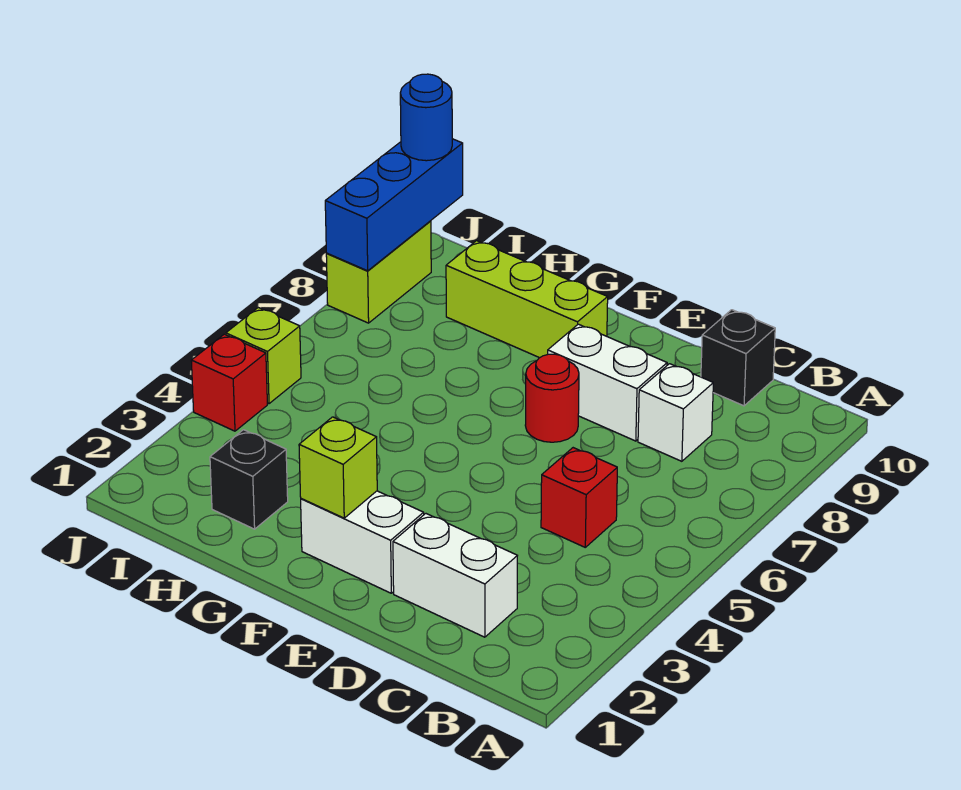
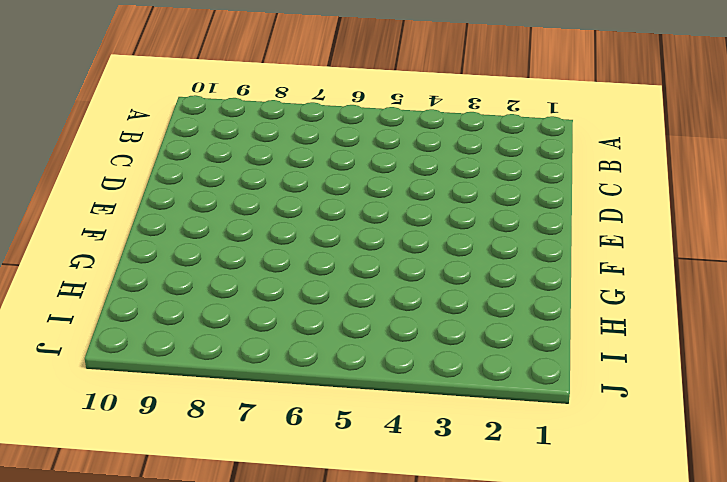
none -> white brick C2:D2 level 1
none -> red brick C5 level 1
none -> white brick C8 level 1

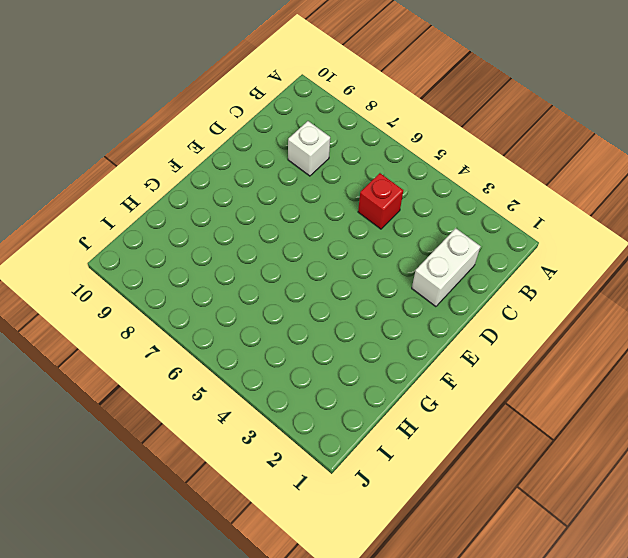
none -> black brick C10 level 1
none -> white brick D8:E8 level 1
none -> white brick E2:F2 level 1

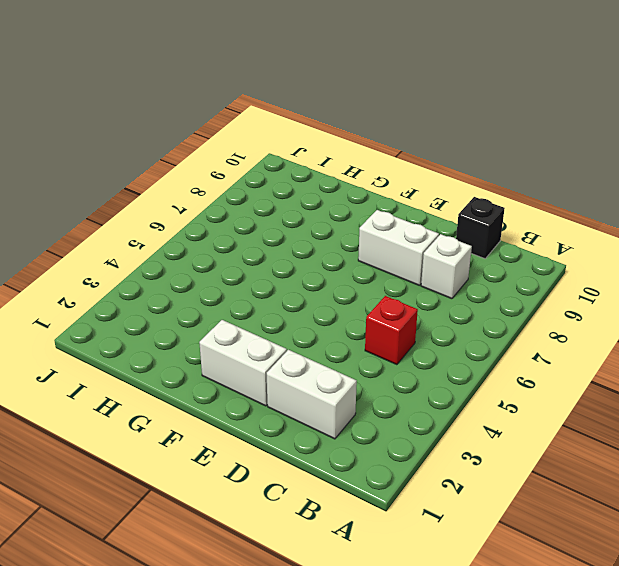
none -> red round brick E7 level 1
none -> lime brick F9:H9 level 1
none -> black brick H2 level 1

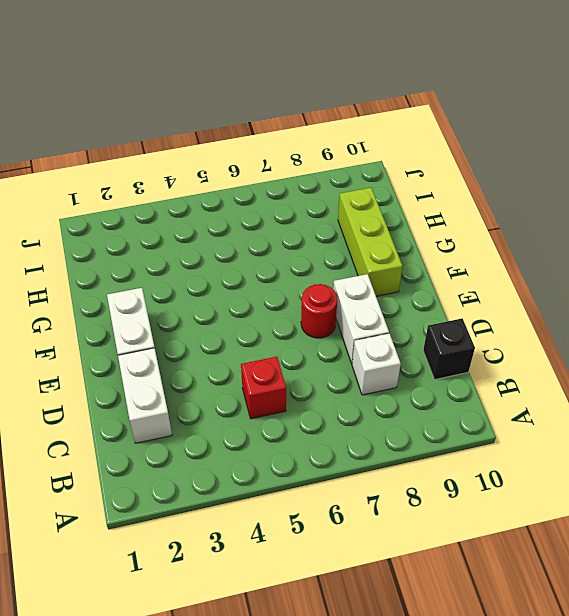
none -> black brick H2 level 1
none -> red brick J4 level 1
none -> lime brick J5 level 1

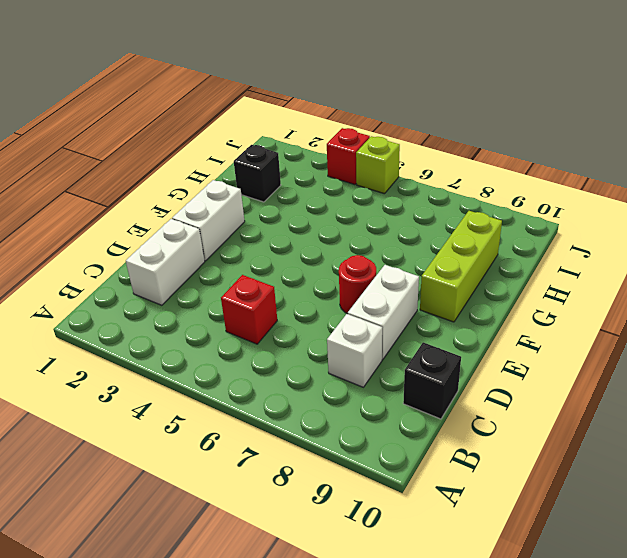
none -> lime brick J8:J9 level 1
none -> lime brick F2 level 2
none -> blue brick J8:J10 level 2

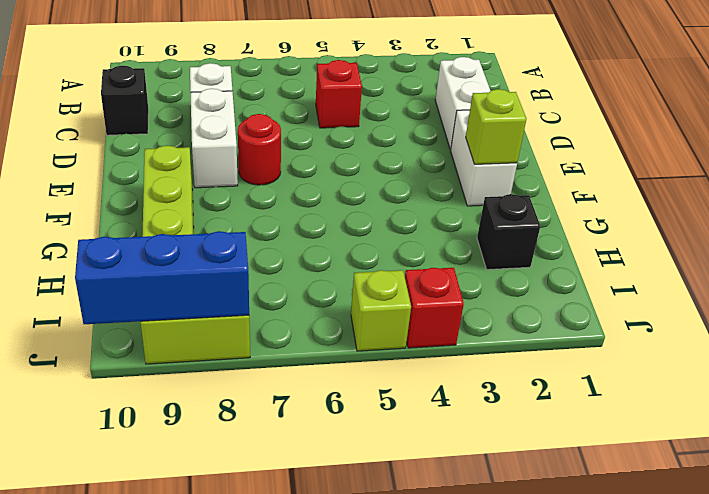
none -> blue round brick J10 level 3

